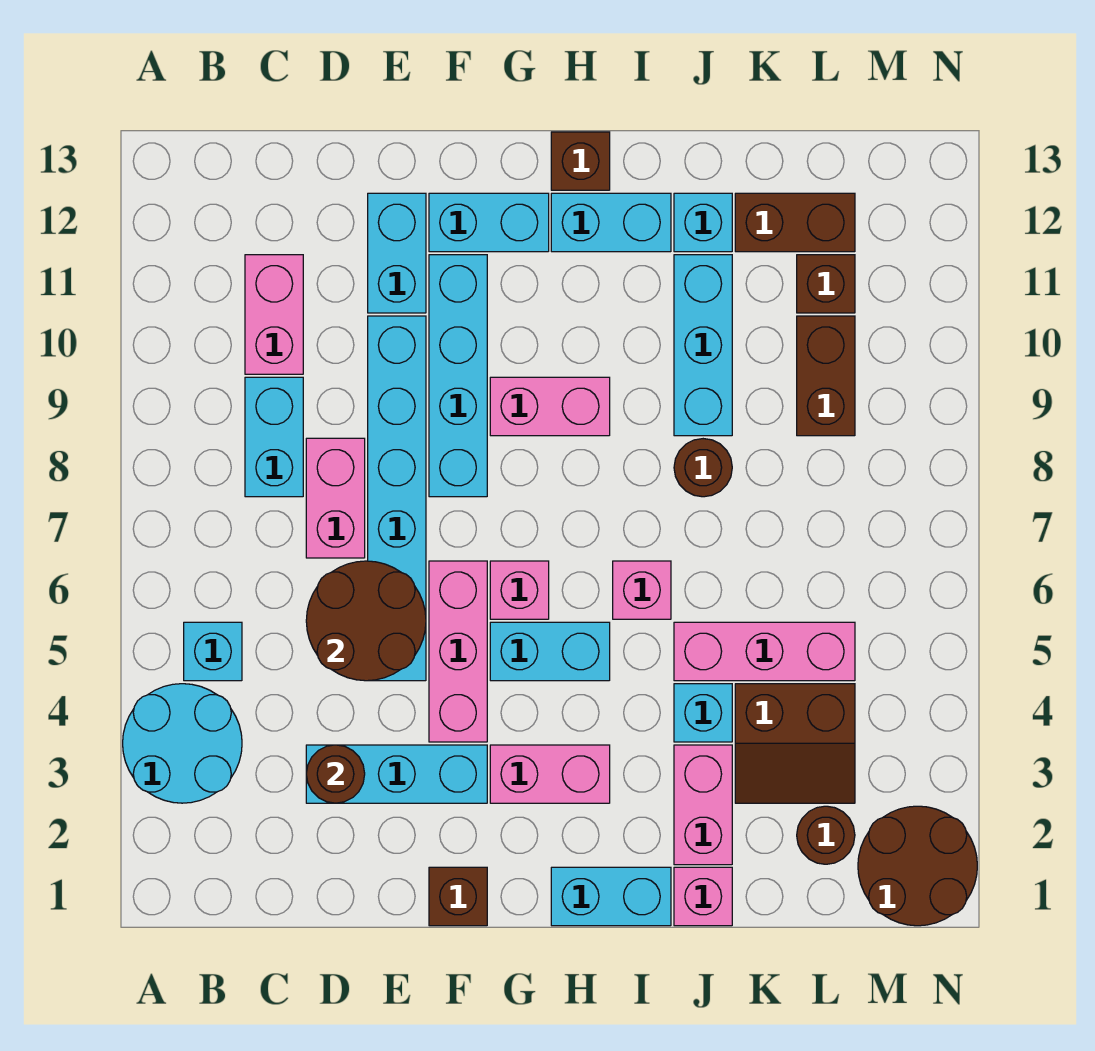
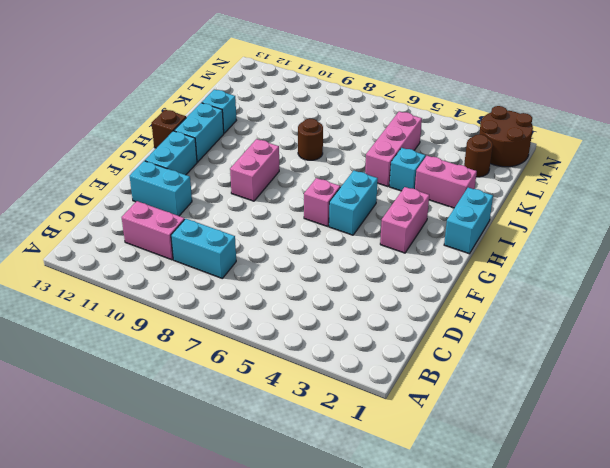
none -> cyan round brick A3:B4 level 1
none -> cyan brick B5 level 1
none -> cyan brick D3:F3 level 1
none -> pink brick D7:D8 level 1

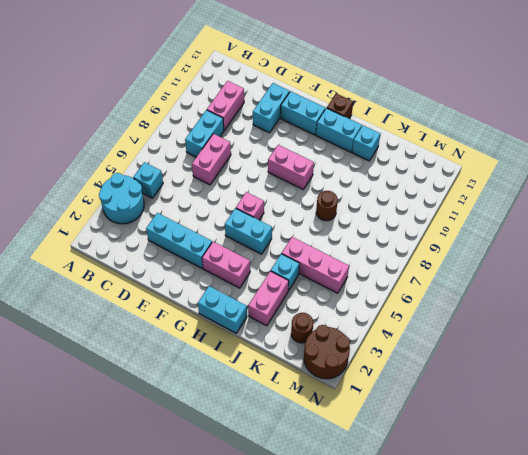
none -> cyan brick E5:E10 level 1
none -> brown brick F1 level 1
none -> pink brick F4:F6 level 1
none -> cyan brick F8:F11 level 1

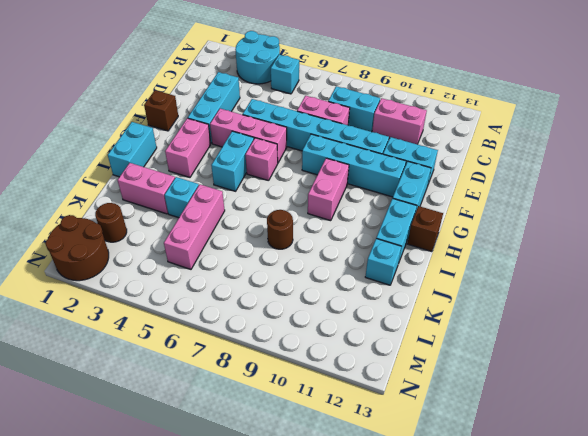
none -> pink brick I6 level 1
none -> pink brick J1 level 1
none -> cyan brick J9:J11 level 1
none -> brown slope K3:L4 level 1 top 4

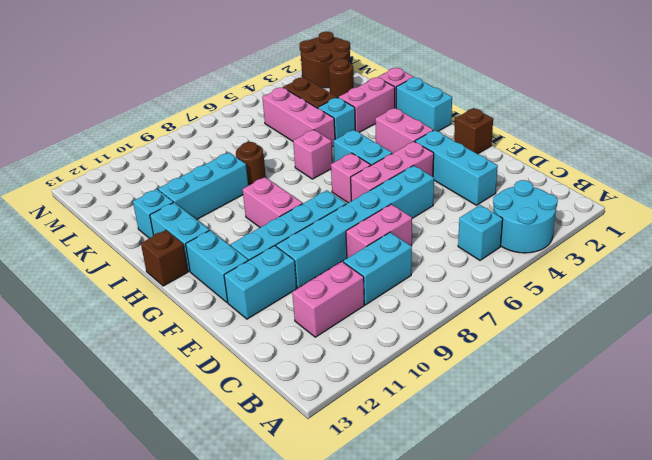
none -> brown brick K12:L12 level 1
none -> brown brick L9:L10 level 1
none -> brown brick L11 level 1
none -> brown round brick D3 level 2

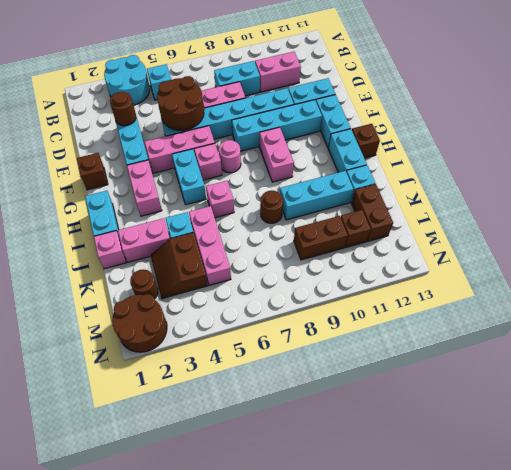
pink round brick G7 level 1 -> none

